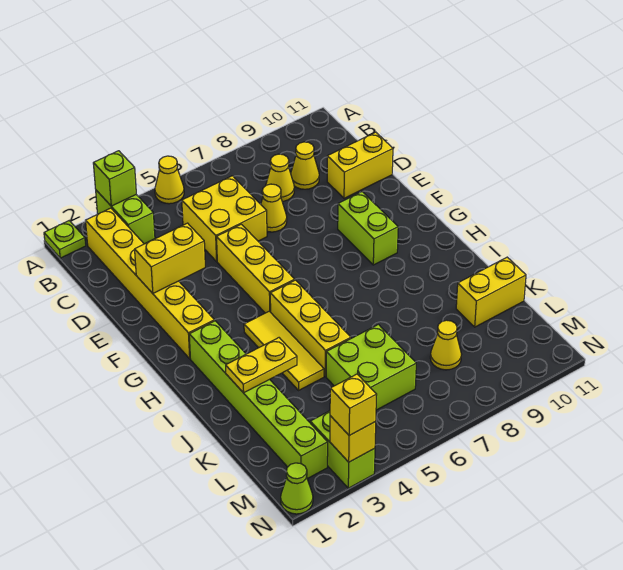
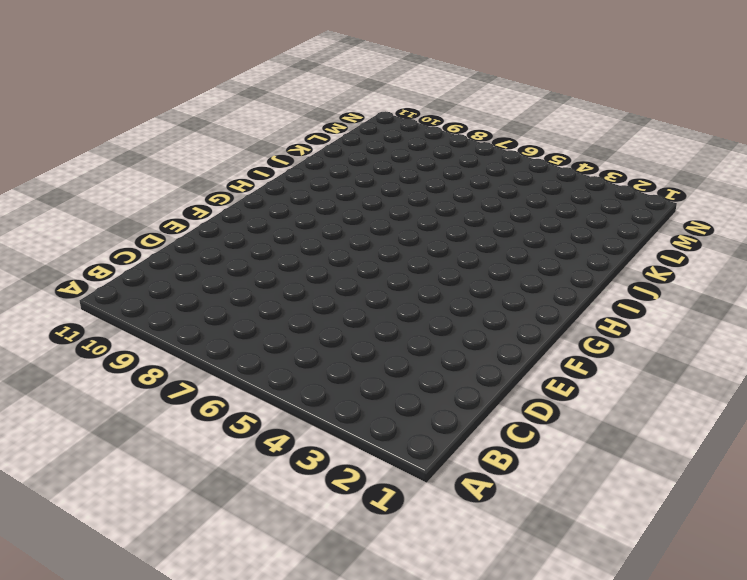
none -> lime plate A1 level 1
none -> lime brick A3:B3 level 1
none -> yellow cone A5 level 1

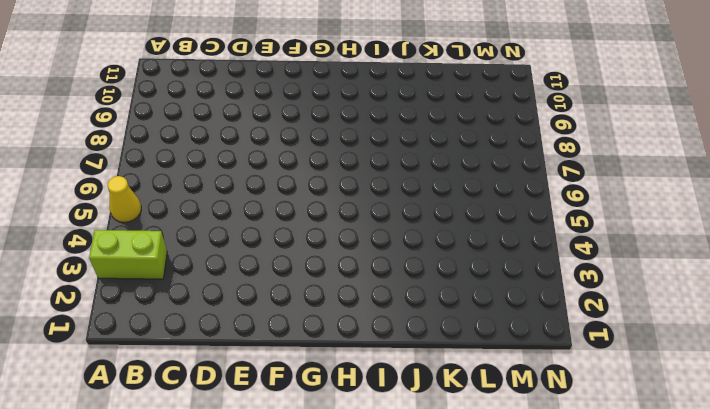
none -> lime plate A1 level 1
none -> yellow brick B2:G2 level 1
none -> yellow brick C5:D6 level 1

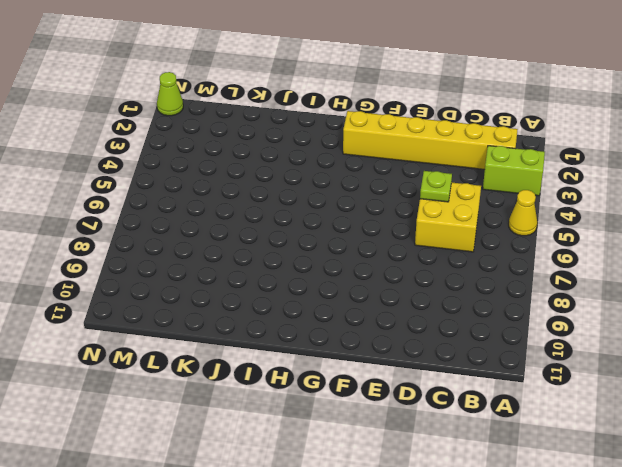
lime plate D5 level 2 -> lime plate A1 level 1
none -> yellow cone C8 level 1
none -> yellow cone C9 level 1
none -> yellow cone D7 level 1

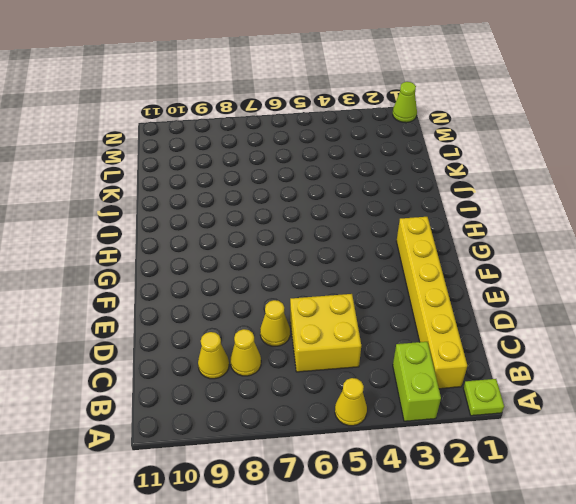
none -> yellow brick D10:D11 level 1
none -> yellow brick E5:G5 level 1
none -> lime brick F9:G9 level 1

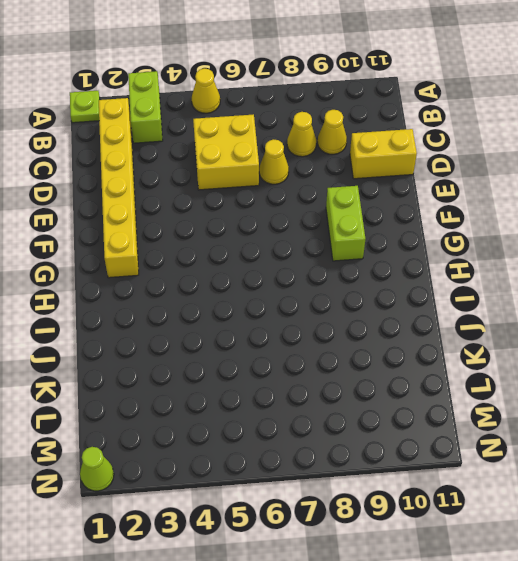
none -> yellow brick E5:G5 level 1
none -> lime brick H2:M2 level 1
none -> yellow tile H4:J4 level 1

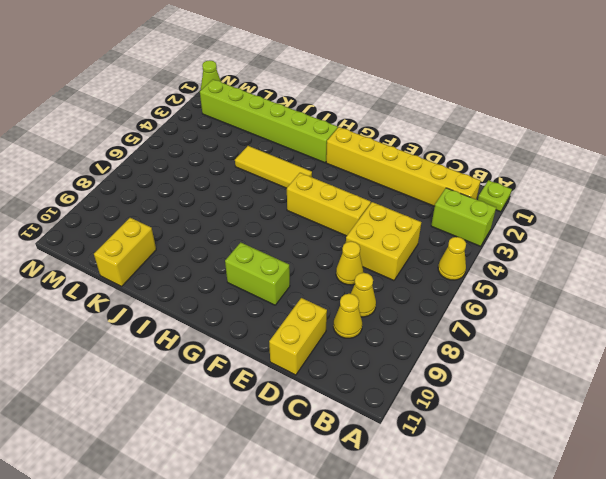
none -> yellow brick H5:J5 level 1
none -> lime brick K5:L6 level 1
none -> yellow cone L8 level 1

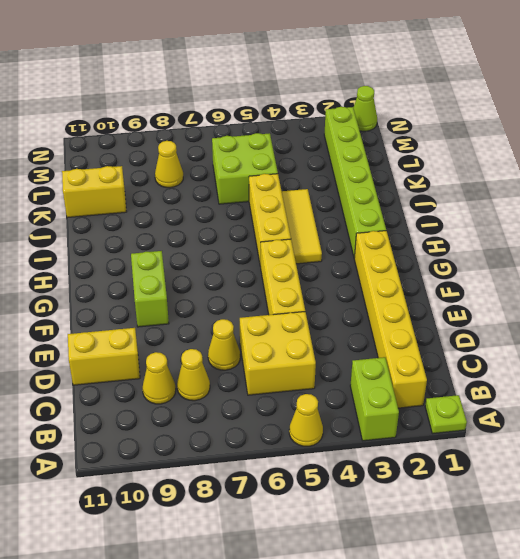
none -> lime brick M3:N3 level 1
none -> lime brick A3 level 2
none -> yellow brick E2:E3 level 2

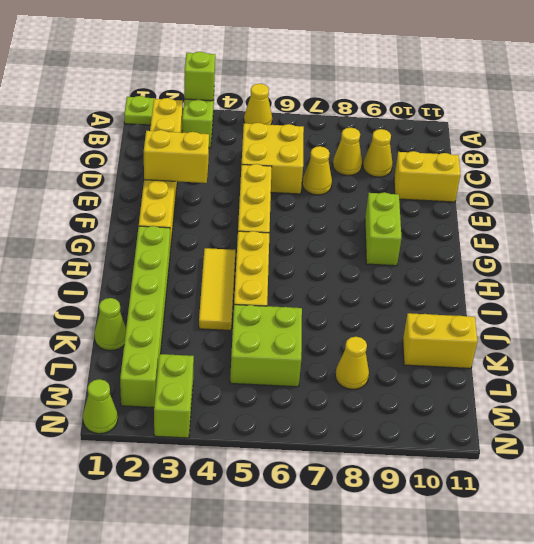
lime cone K1 level 1 -> none
none -> yellow plate J2:J3 level 2
none -> yellow brick N3 level 2
none -> yellow brick N3 level 3

